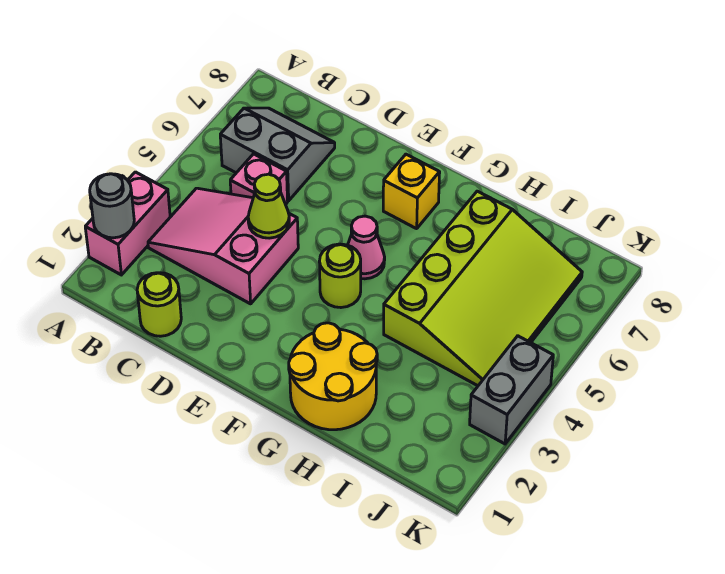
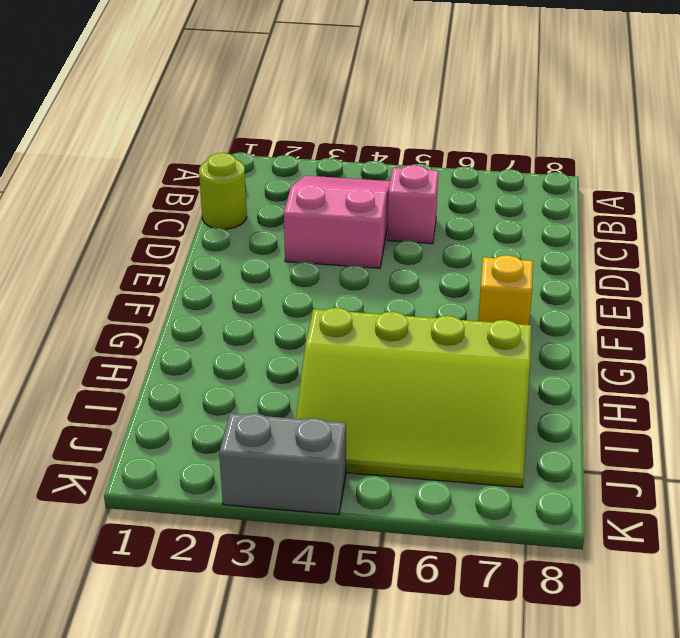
none -> pink brick A2:A3 level 1
none -> grey slope B6:C7 level 1 top 6
none -> lime round brick F4 level 1

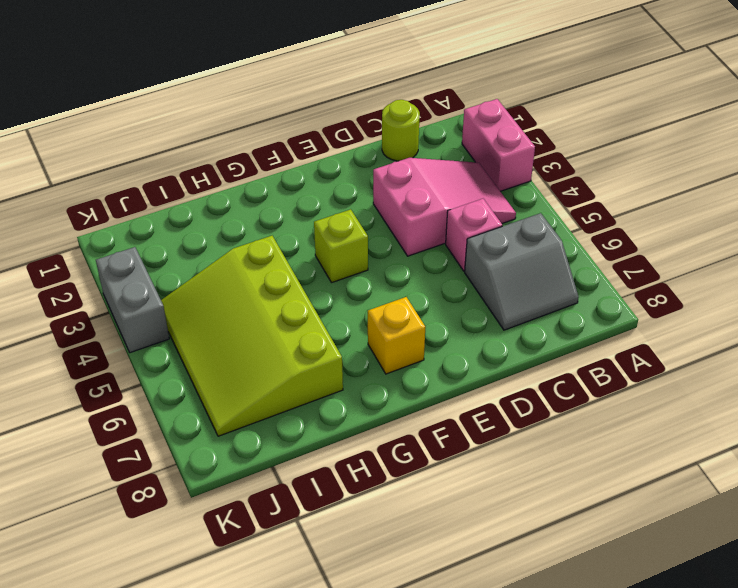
lime brick F4 level 1 -> lime round brick F4 level 1
none -> pink cone F5 level 1
none -> yellow round brick G1:H2 level 1
none -> grey round brick A2 level 2

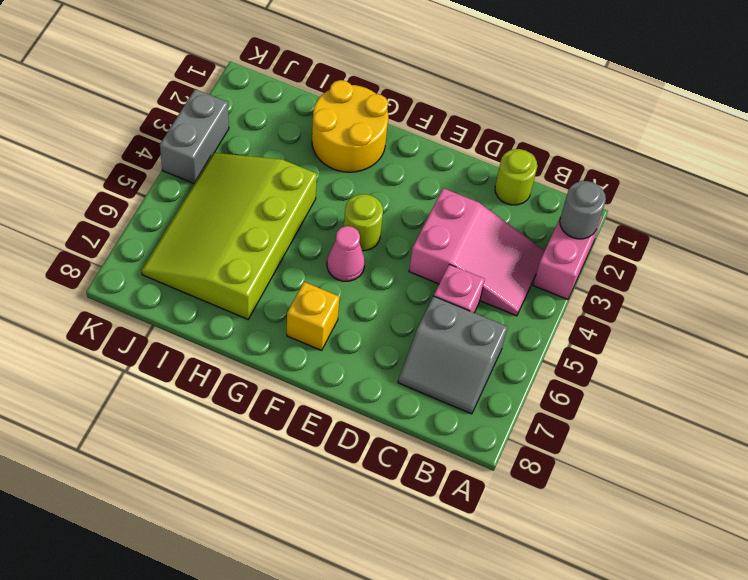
none -> lime cone D4 level 2

